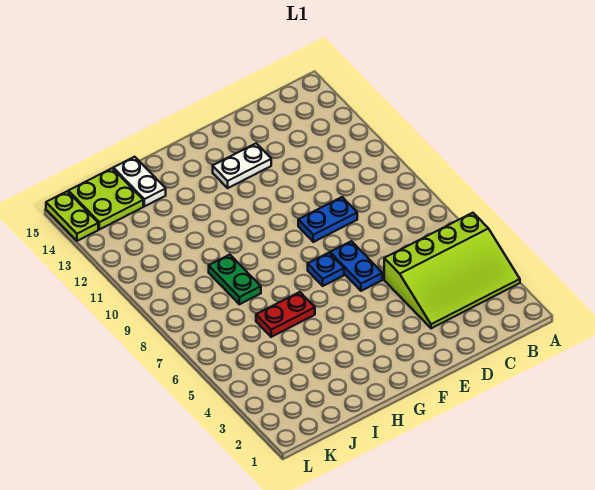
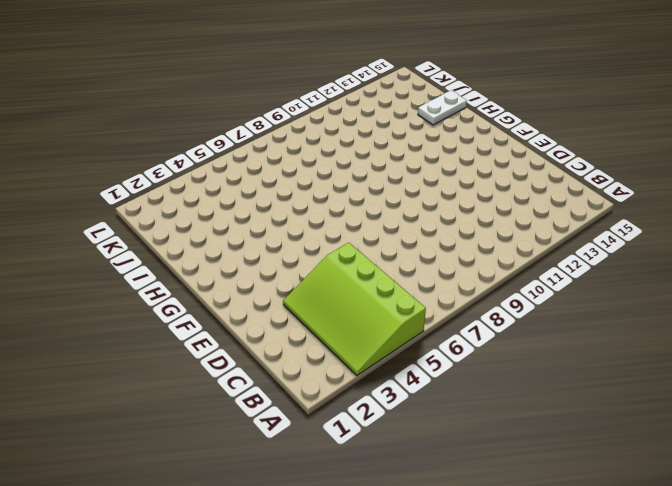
none -> blue plate D9:E9 level 1
none -> blue plate E6:E7 level 1

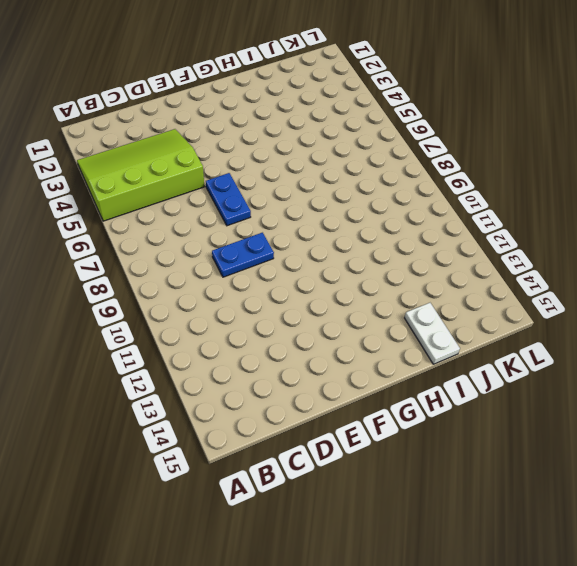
none -> white plate E13:F13 level 1
none -> blue plate F7 level 1

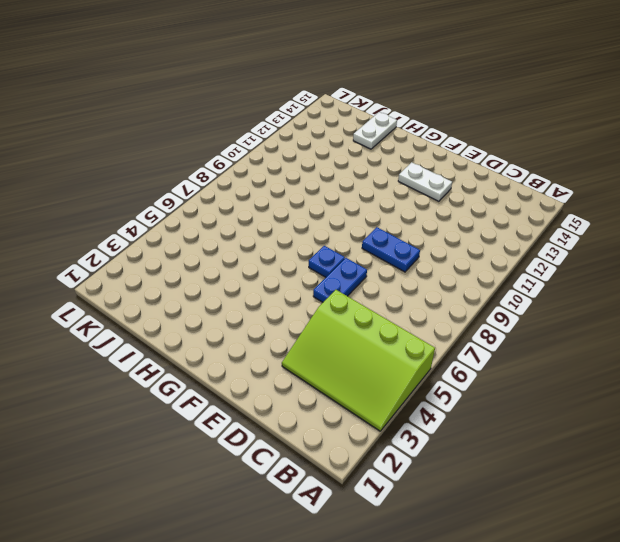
none -> red plate H6:I6 level 1
none -> green plate I8:I9 level 1

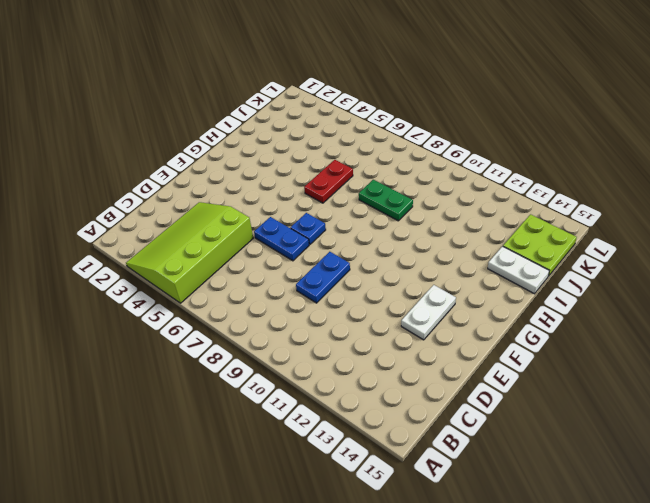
none -> lime plate L14:L15 level 1

